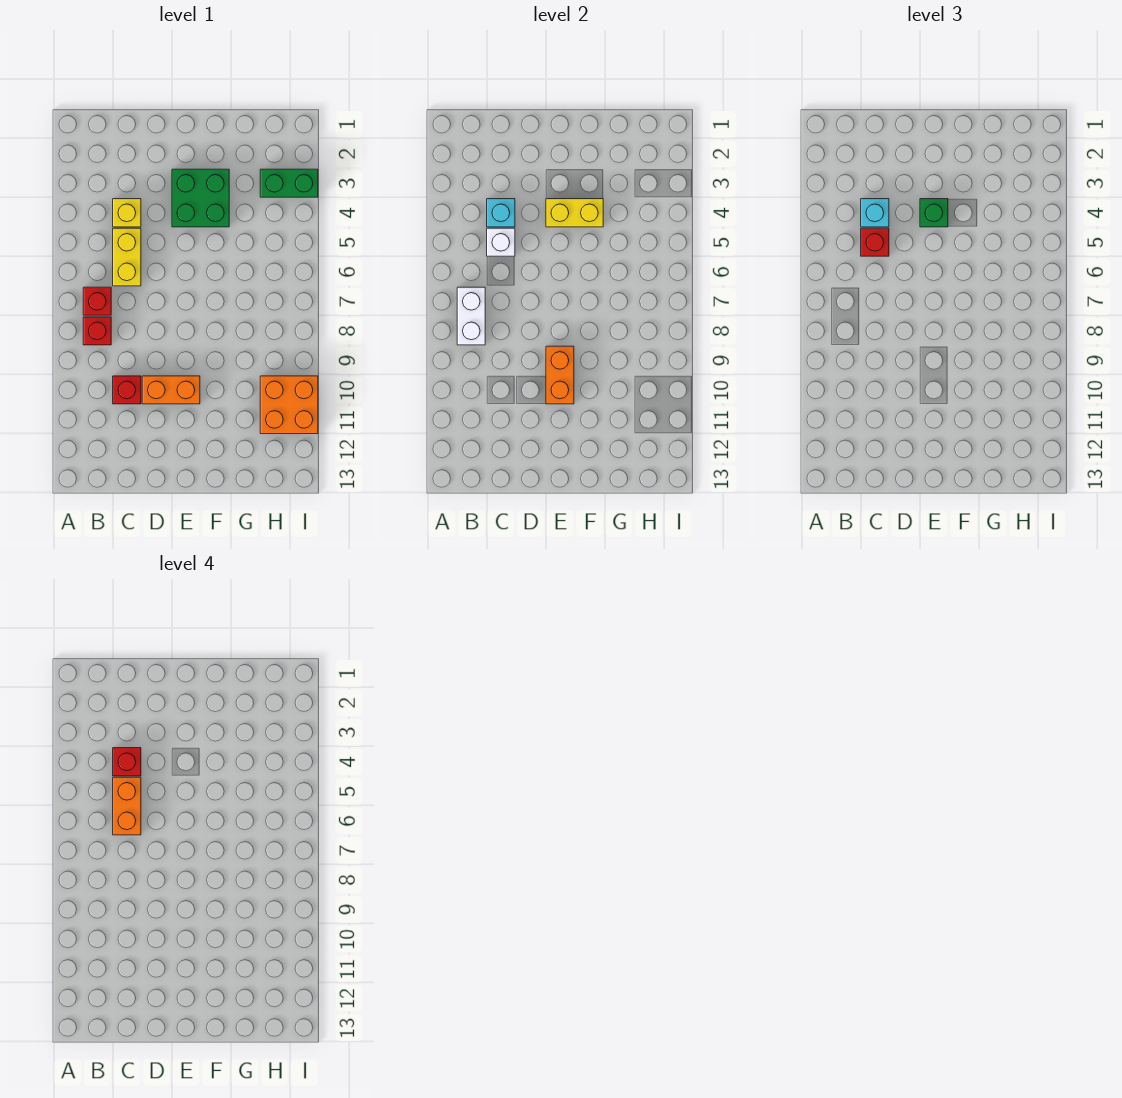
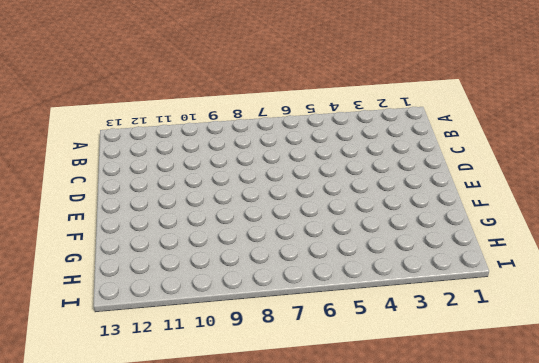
none -> red brick B7 level 1
none -> red brick B8 level 1
none -> yellow brick C4 level 1

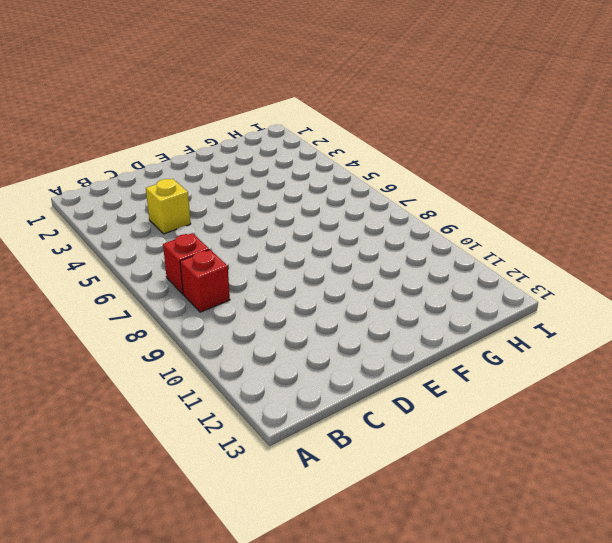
none -> yellow brick C5:C6 level 1
none -> red brick C10 level 1
none -> orange brick D10:E10 level 1

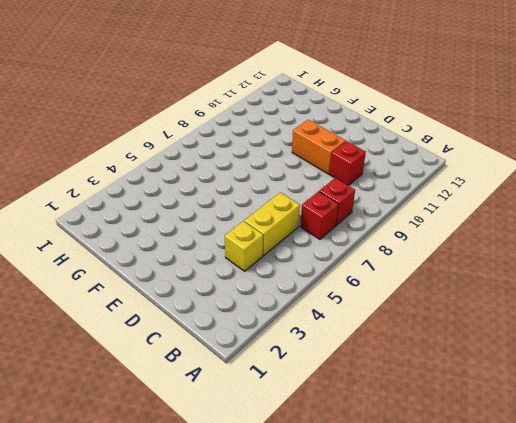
none -> green brick E3:F4 level 1
none -> green brick H3:I3 level 1
none -> orange brick H10:I11 level 1

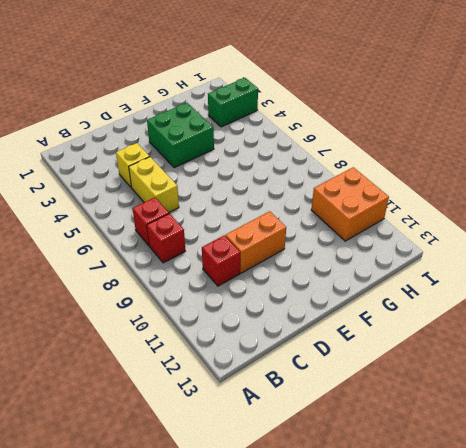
none -> white brick B7:B8 level 2
none -> cyan brick C4 level 2
none -> white brick C5 level 2

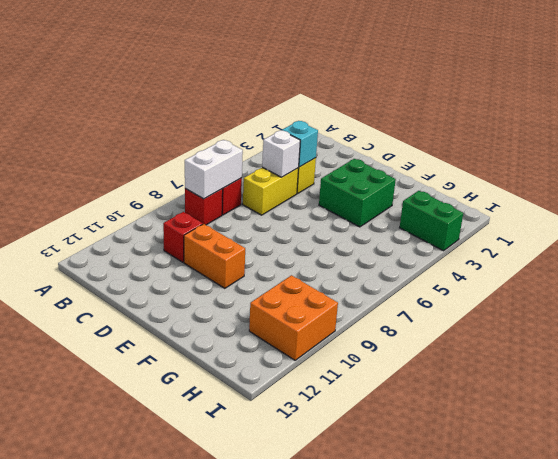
none -> yellow brick E4:F4 level 2
none -> orange brick E9:E10 level 2
none -> cyan brick C4 level 3

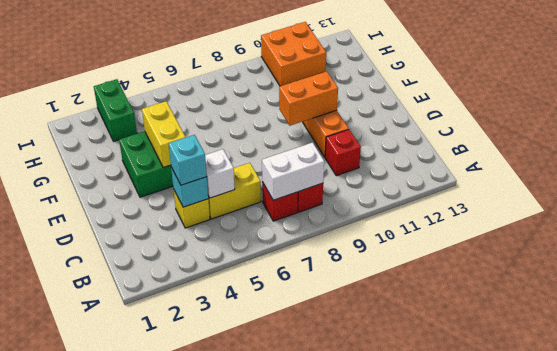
none -> red brick C5 level 3
none -> green brick E4 level 3
none -> red brick C4 level 4

